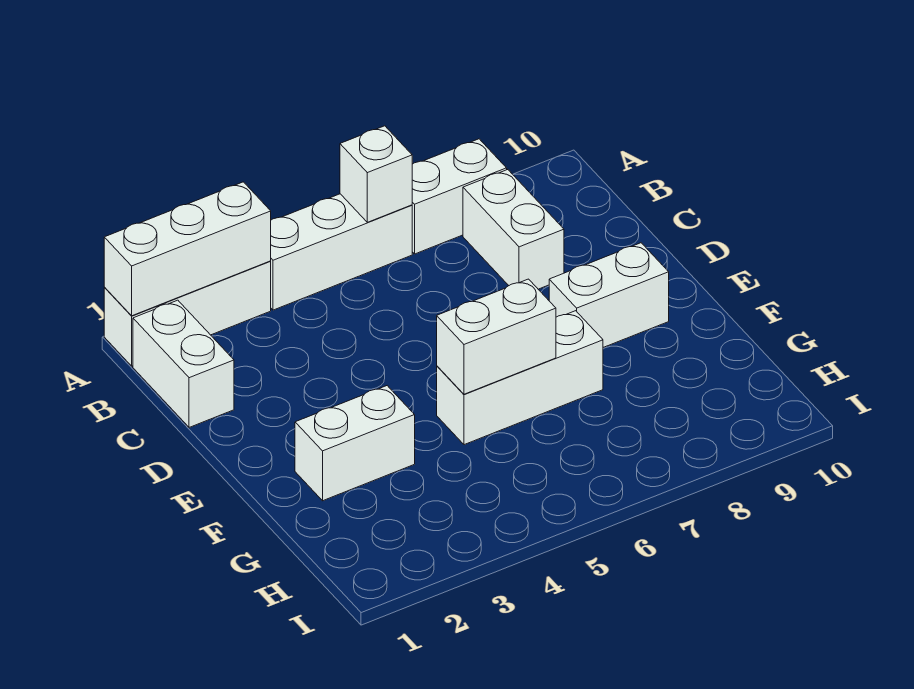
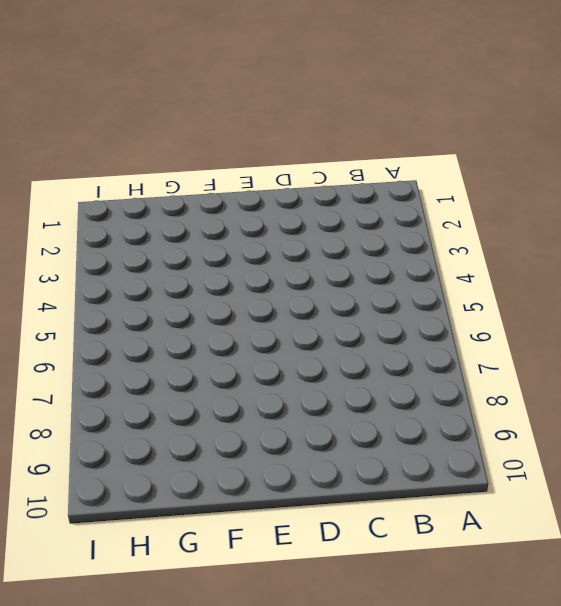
none -> white brick A1:A3 level 1
none -> white brick A4:A6 level 1

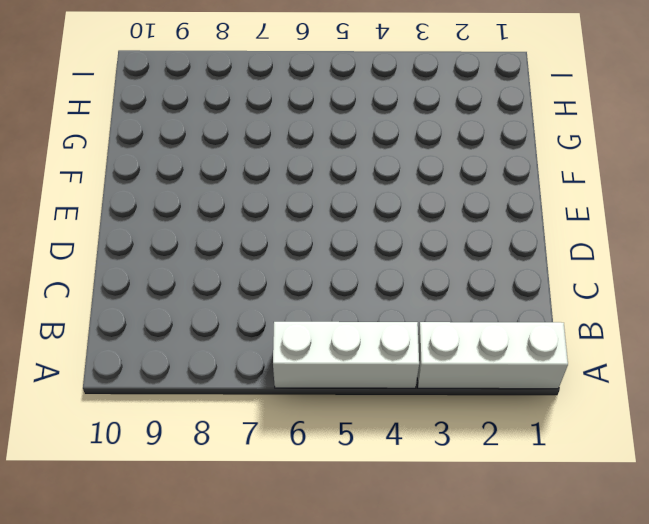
none -> white brick A7:A8 level 1
none -> white brick B1:C1 level 1

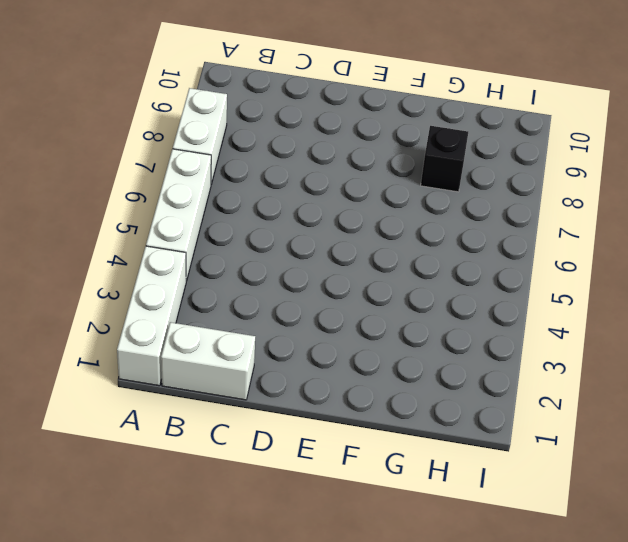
black brick G8 level 1 -> none
none -> white brick B8:C8 level 1
none -> white brick E8:E9 level 1

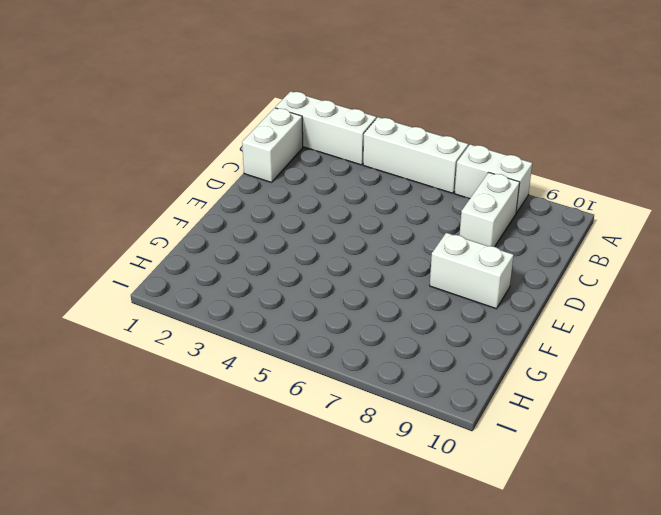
none -> white brick F2:F3 level 1
none -> white brick F5:F7 level 1

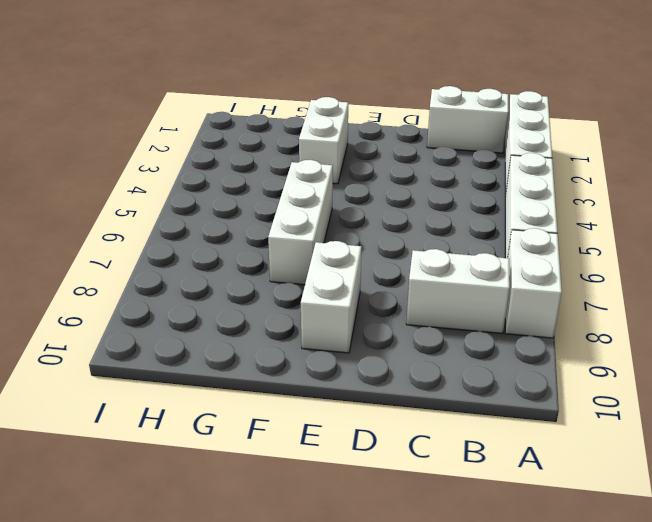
none -> white brick A1:A3 level 2
none -> white brick A6 level 2

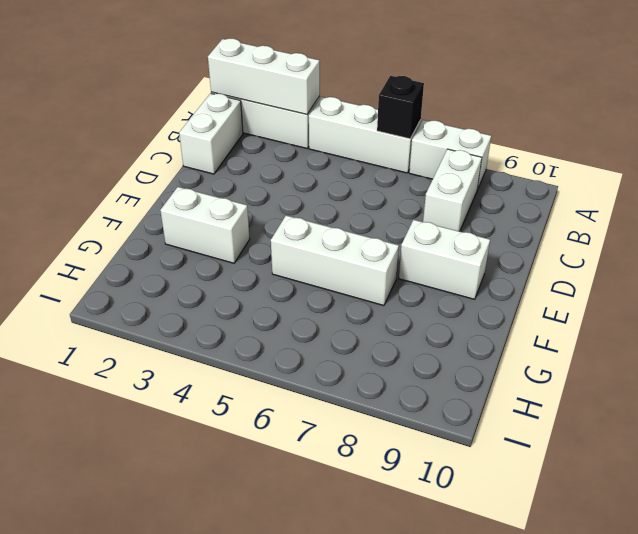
black brick A6 level 2 -> white brick A6 level 2
none -> white brick F5:F6 level 2

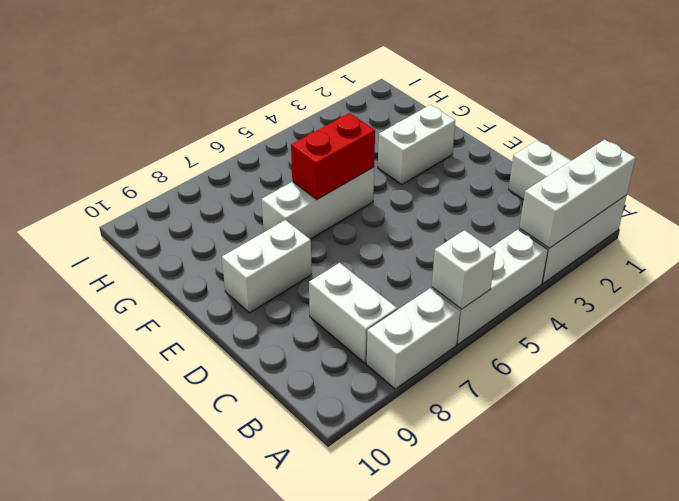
red brick F5:F6 level 2 -> white brick F5:F6 level 2

